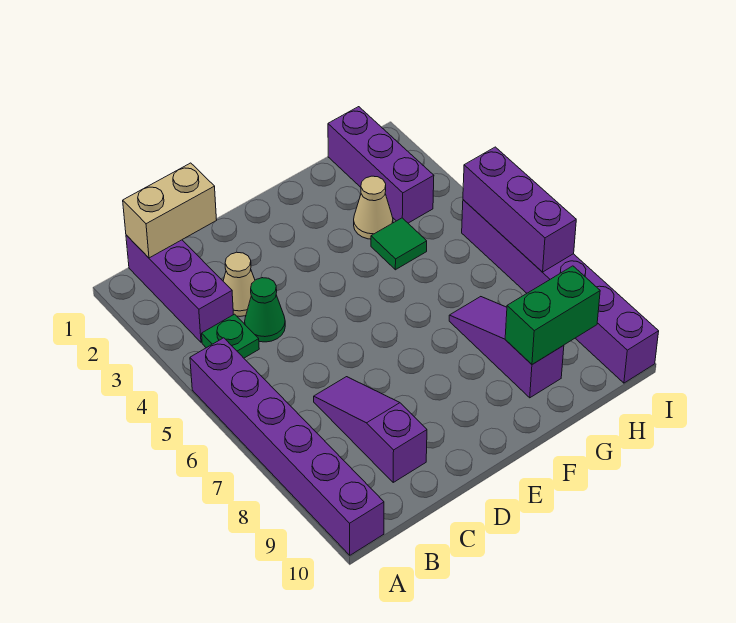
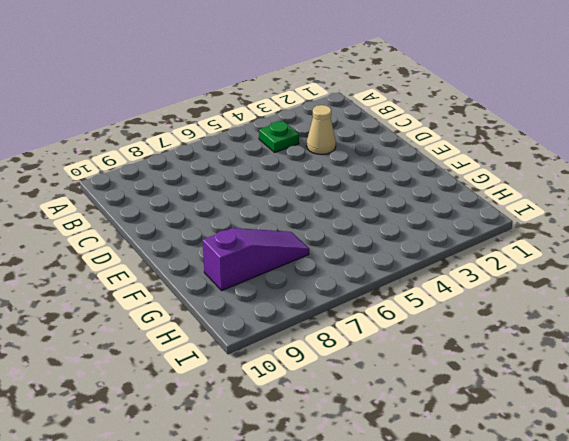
none -> purple brick A5:A10 level 1
none -> purple brick B1:B3 level 1
none -> green cone C4 level 1

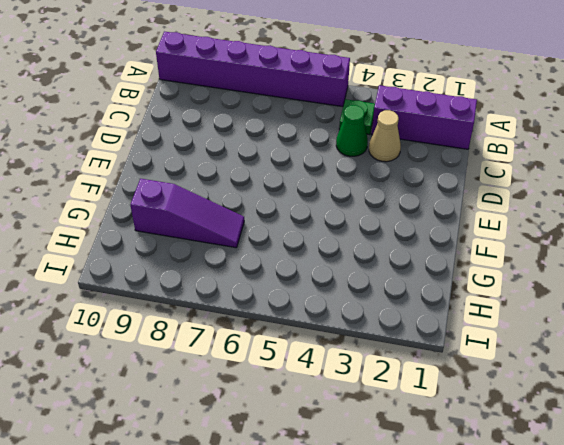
none -> purple slope C7:C9 level 1 top 9
none -> tan cone G3 level 1
none -> green tile G4 level 1

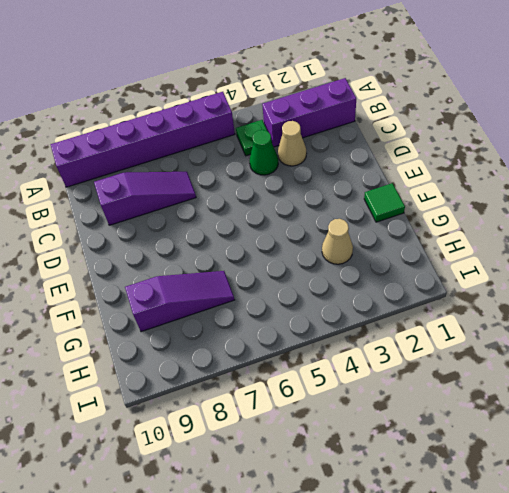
green tile F1 level 1 -> green tile G4 level 1
none -> purple brick H1:H3 level 1
none -> purple brick I5:I10 level 1
none -> tan brick B1:C1 level 2

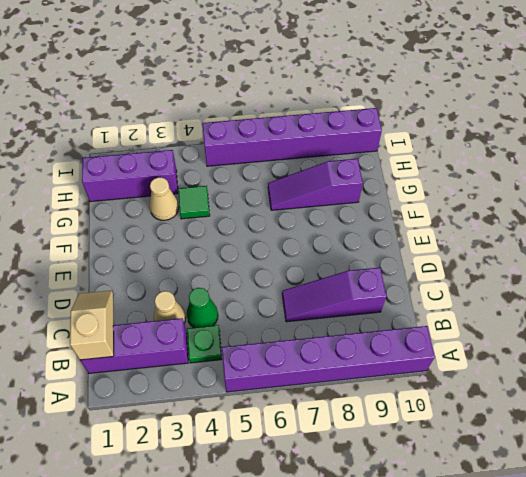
tan slope B1:C1 level 2 top B -> tan brick B1:C1 level 2
none -> green brick G9:H9 level 2
none -> purple brick I5:I7 level 2

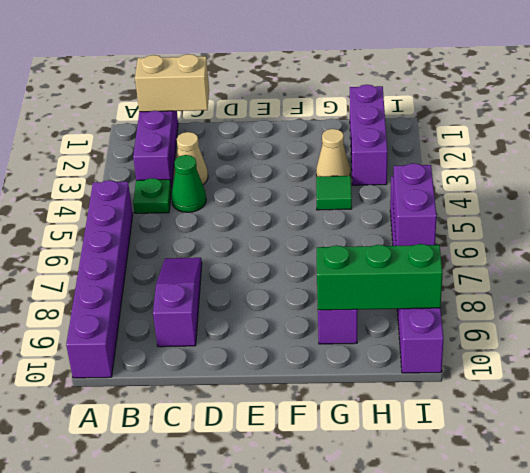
green brick G9:I9 level 2 -> green brick G9:H9 level 2
purple brick I6:I7 level 2 -> purple brick I5:I7 level 2

